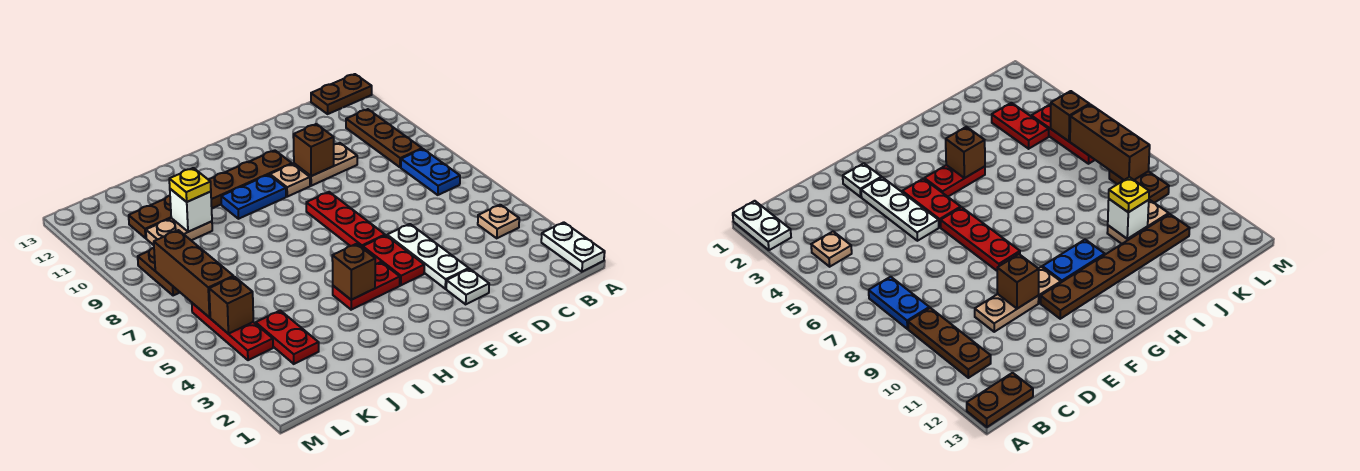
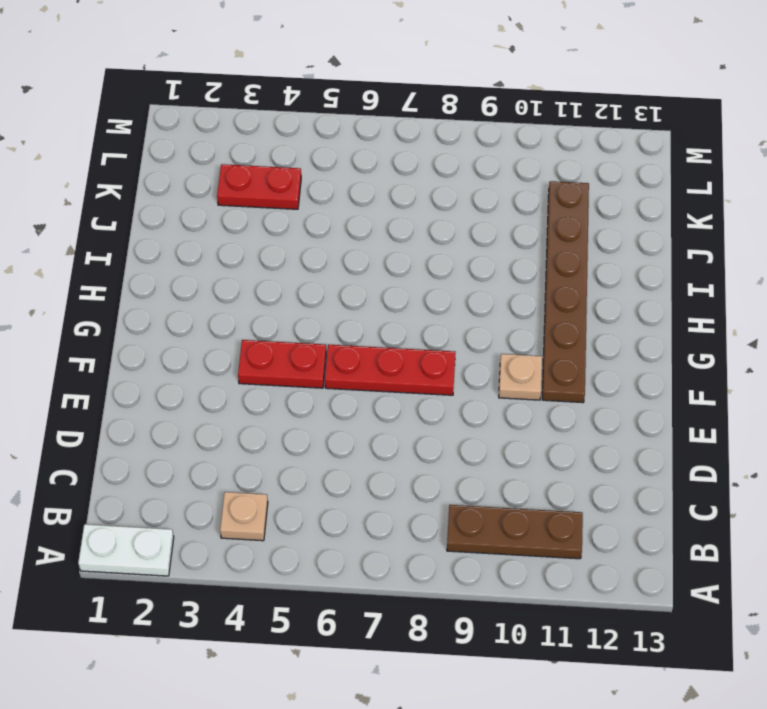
none -> brown plate A13:B13 level 1
none -> blue plate B7:B8 level 1
none -> tan plate D10:E10 level 1

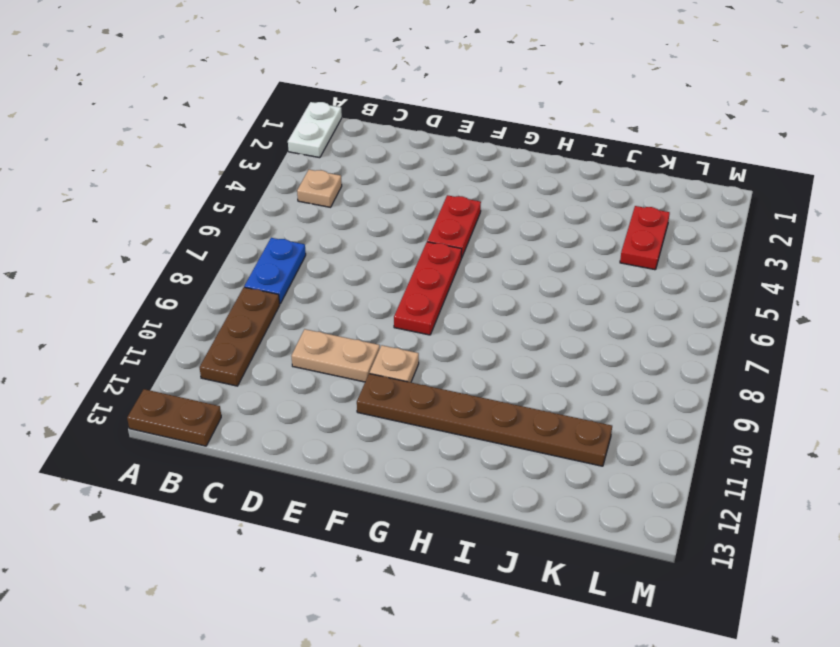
none -> white plate E2 level 1
none -> white plate E3:E5 level 1
none -> red plate G4:H4 level 1

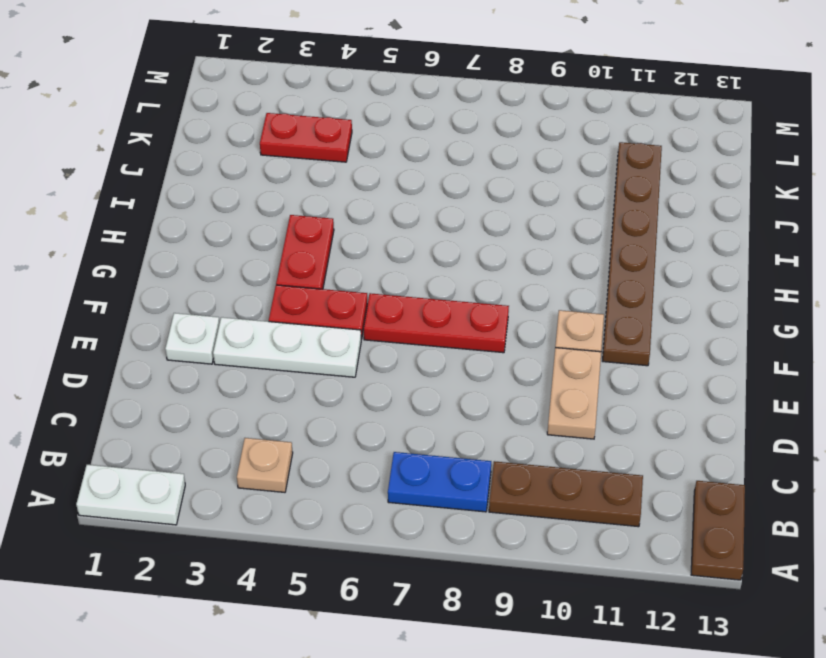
none -> blue plate G10:H10 level 1
none -> tan plate J10:K10 level 1
none -> red plate L4:L6 level 1

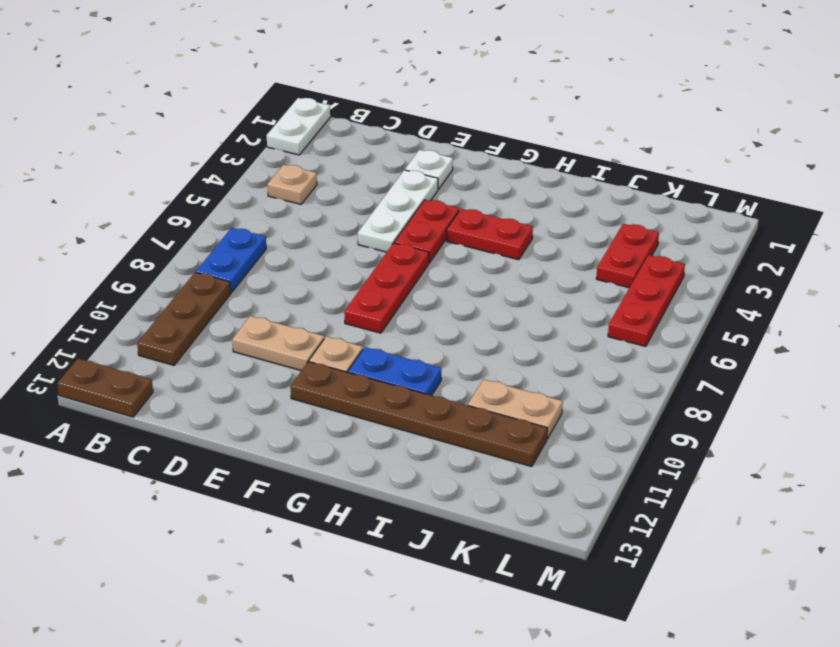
none -> brown plate L8:L9 level 1
none -> brown brick E10 level 2
none -> brown brick H4 level 2

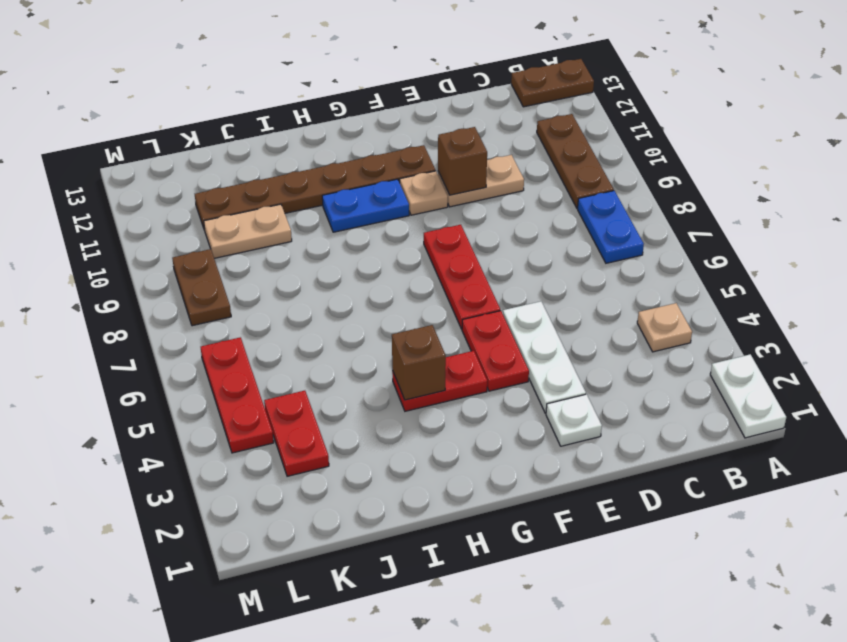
none -> white brick J10 level 2
none -> brown brick L5 level 2
none -> brown brick L6:L8 level 2

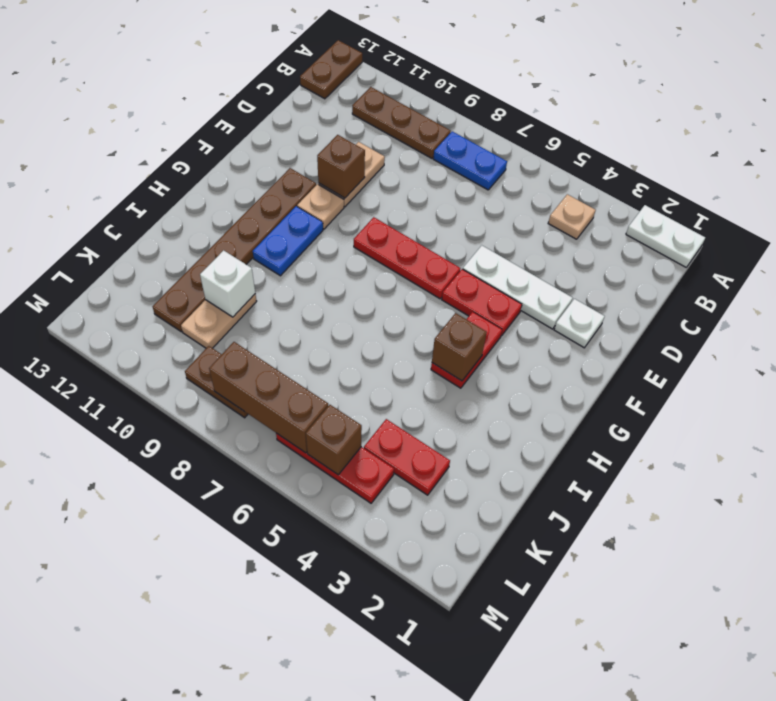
none -> yellow plate J10 level 3

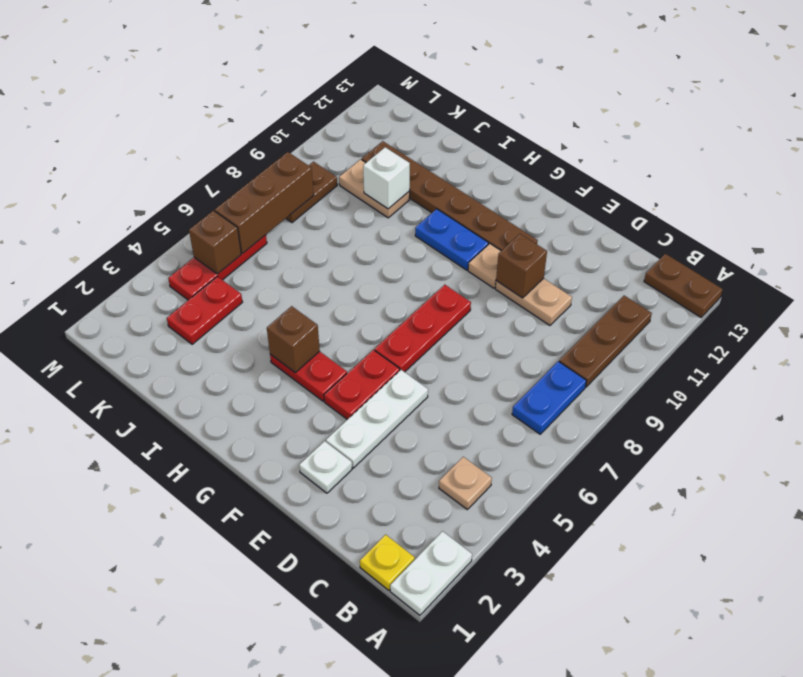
yellow plate B1 level 1 -> yellow plate J10 level 3

